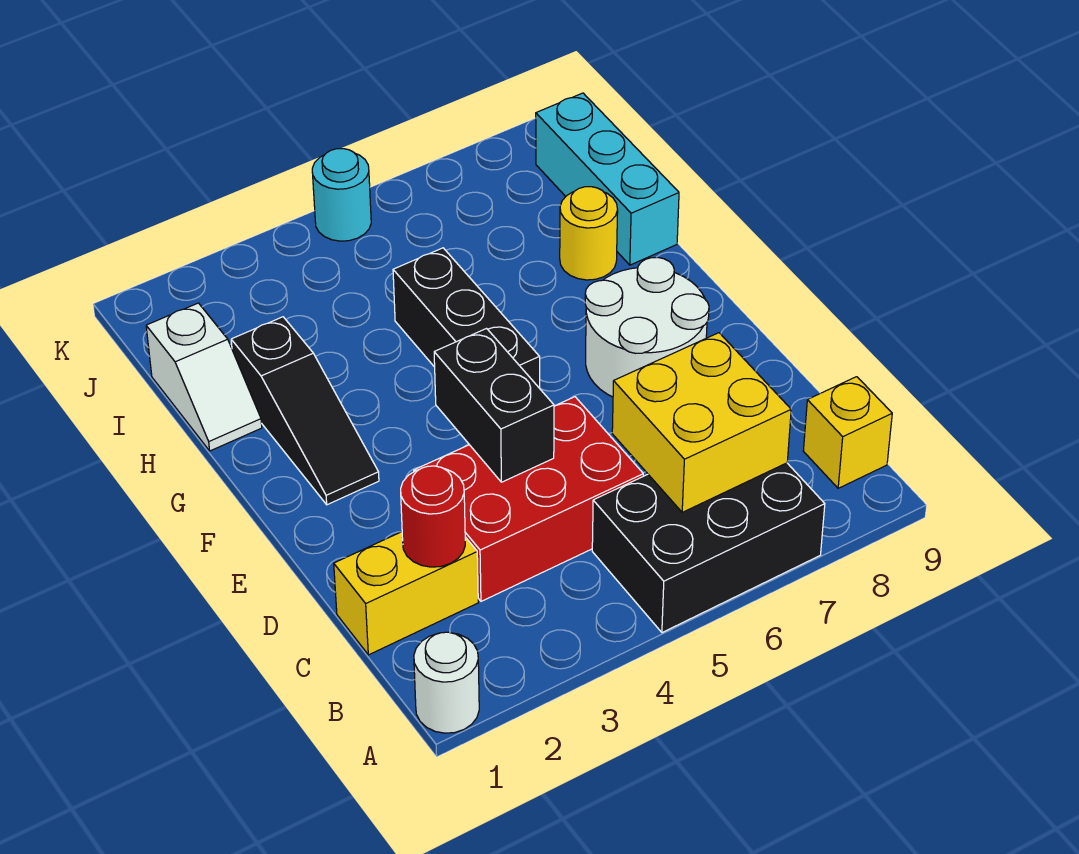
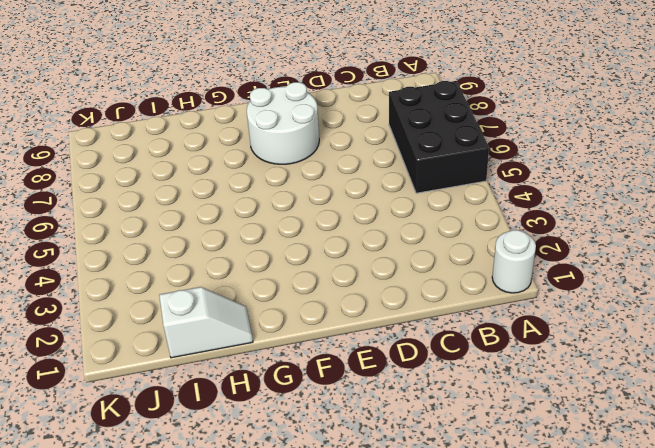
none -> yellow brick B9 level 1
none -> yellow brick C1:C2 level 1
none -> red brick C3:D5 level 1

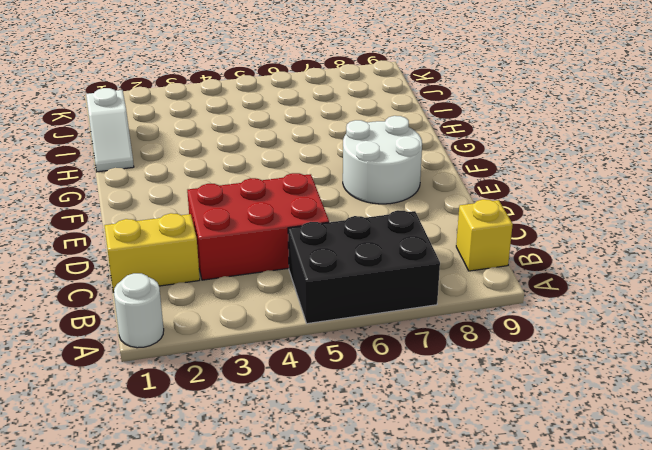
none -> black slope F2:H2 level 1 top H
none -> black brick F5:H5 level 1
none -> yellow round brick H8 level 1

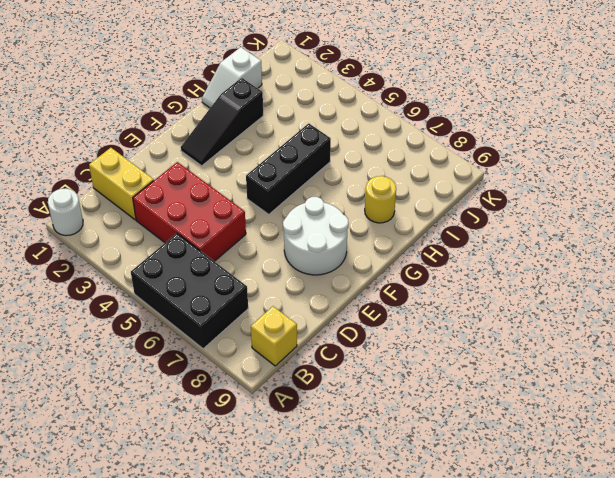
none -> cyan brick H9:J9 level 1
none -> cyan round brick K5 level 1
none -> yellow brick B6:C7 level 2

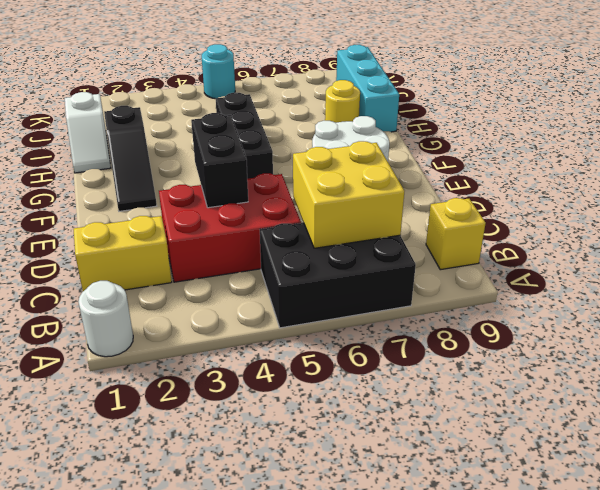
none -> red round brick C2 level 2

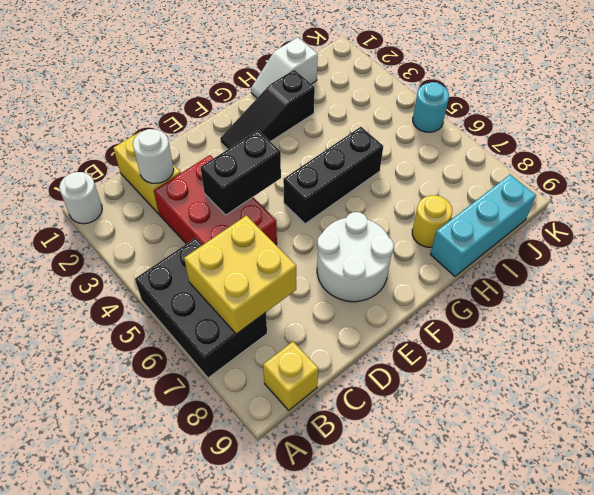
white round brick C2 level 2 -> red round brick C2 level 2

